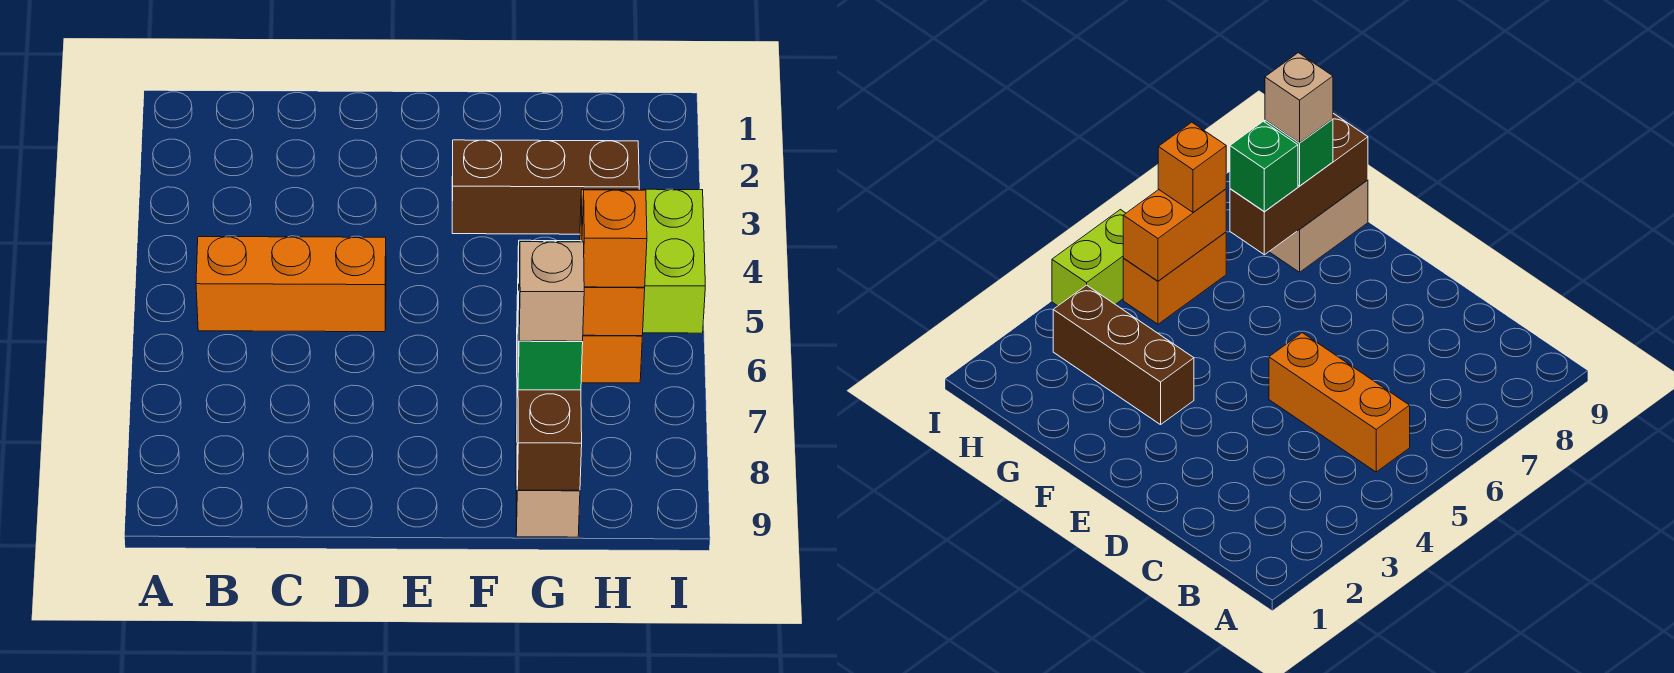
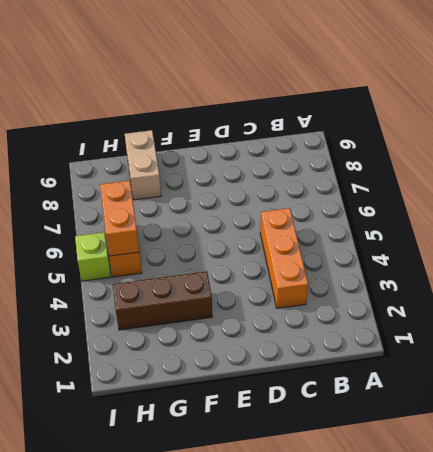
orange brick C3:C5 level 1 -> orange brick B5:D5 level 1
lime brick I5 level 1 -> lime brick I4:I5 level 1
none -> brown brick G7:G9 level 2
none -> green brick G7 level 3

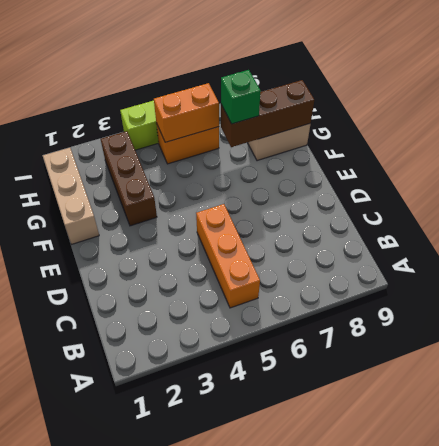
tan brick F1:H1 level 1 -> none
none -> green brick G8 level 3
none -> orange brick H6 level 3

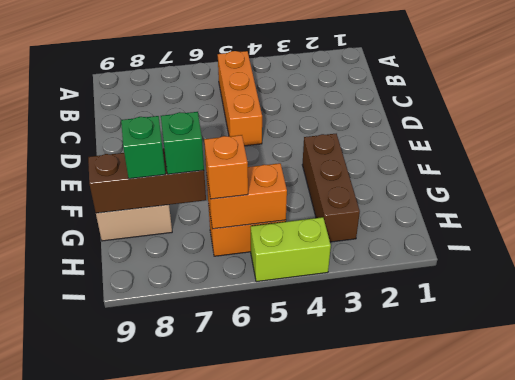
none -> tan brick G8 level 4

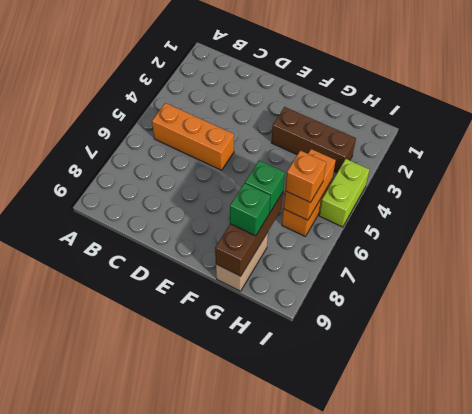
none -> tan brick G8 level 4

